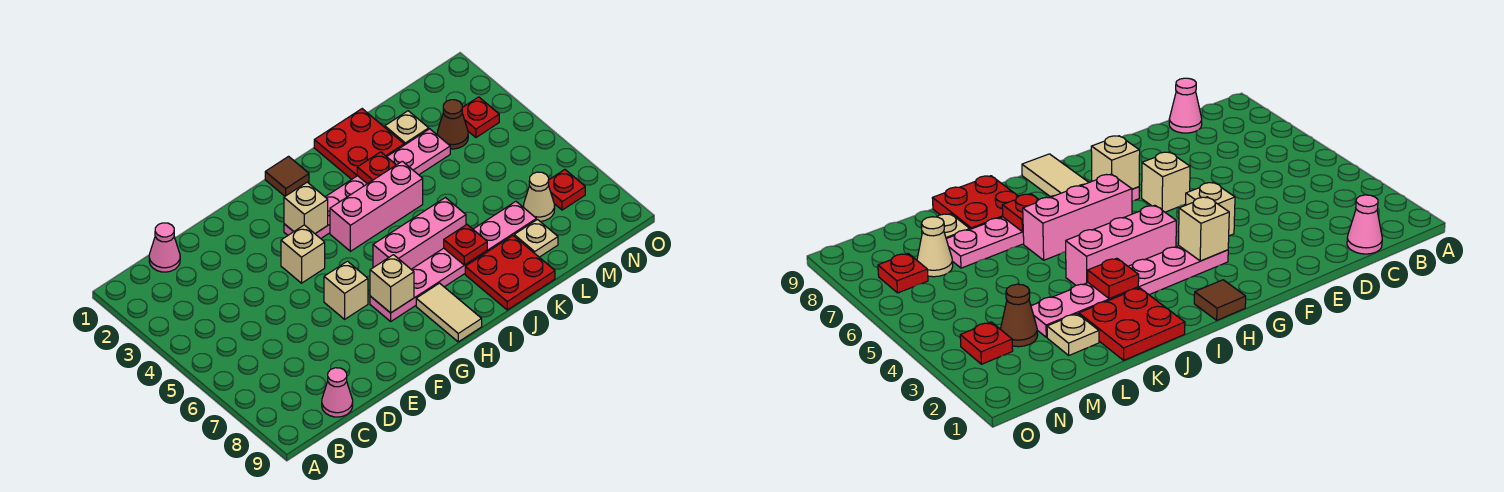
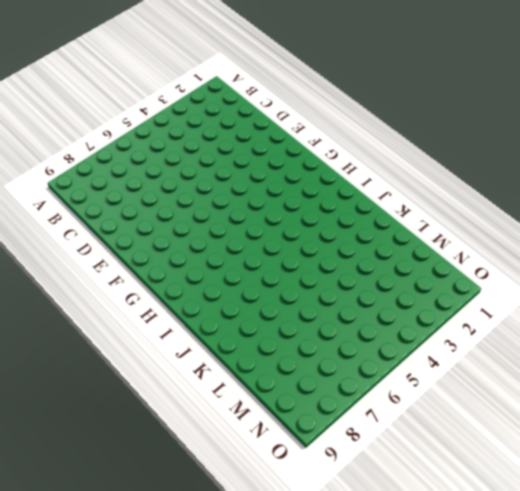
none -> pink cone C1 level 1
none -> pink cone C9 level 1
none -> tan brick F4 level 1

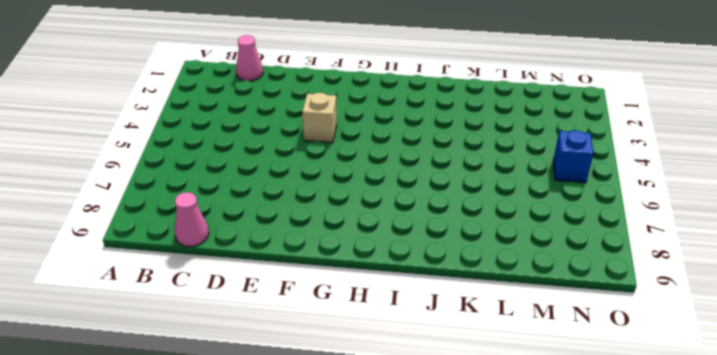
blue brick N5 level 1 -> none
none -> tan brick F6 level 1
none -> pink plate G3:L3 level 1
none -> pink plate G7:L7 level 1

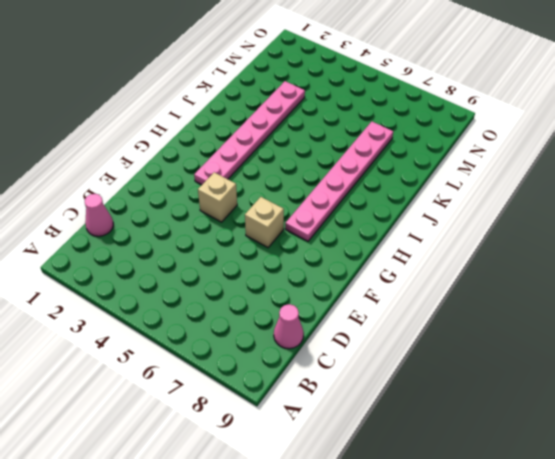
none -> brown tile H1 level 1
none -> pink brick H4:J4 level 1
none -> pink brick H6:J6 level 1

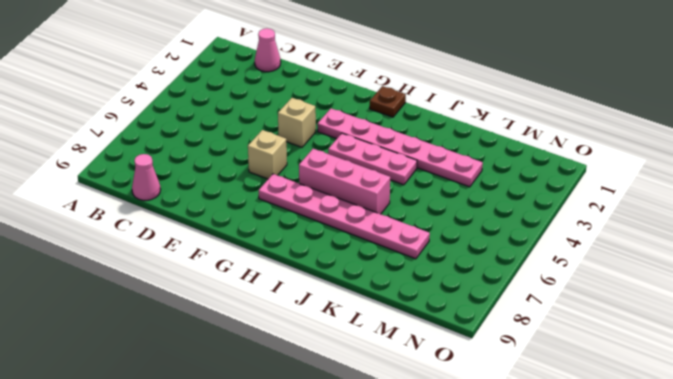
brown plate H1 level 1 -> brown tile H1 level 1
pink plate H4:J4 level 1 -> pink brick H4:J4 level 1
none -> tan tile H8:H9 level 1
none -> red plate J1:K2 level 1
none -> red plate J8:K9 level 1

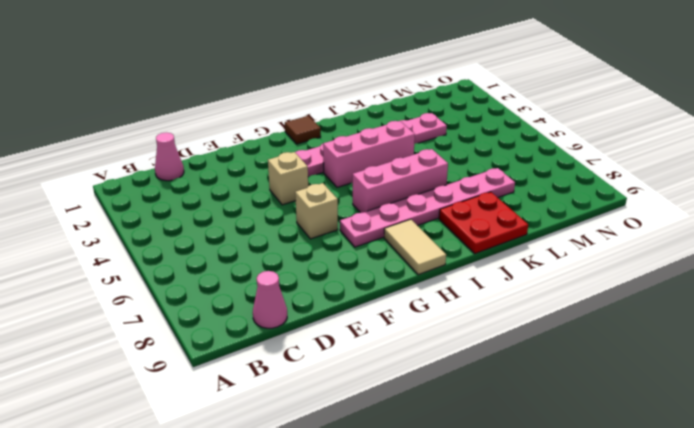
none -> red plate J1:K2 level 1
none -> tan plate L2 level 1
none -> tan plate L8 level 1

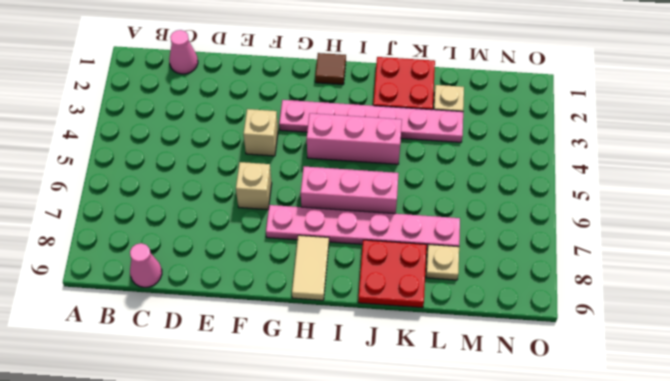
none -> brown cone M3 level 1
none -> tan cone M7 level 1
none -> red plate N3 level 1

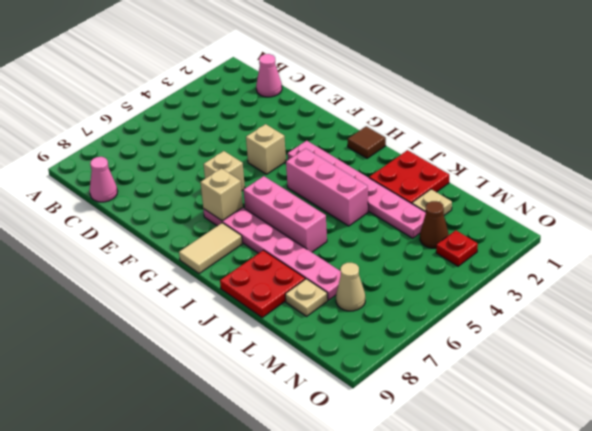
none -> red plate N7 level 1
none -> tan brick G3 level 2
none -> red plate J3 level 2

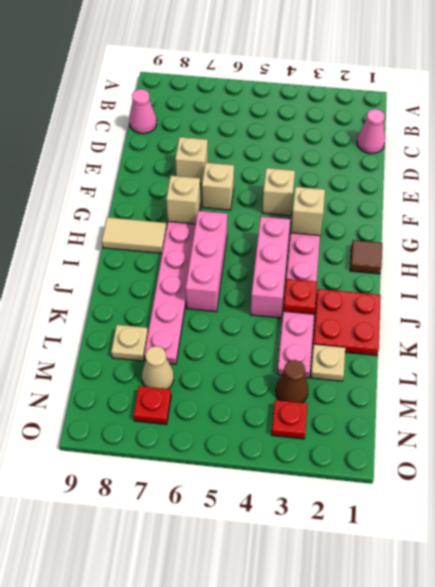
tan brick E7 level 1 -> none
none -> red plate J8:K9 level 1
none -> red plate J7 level 2

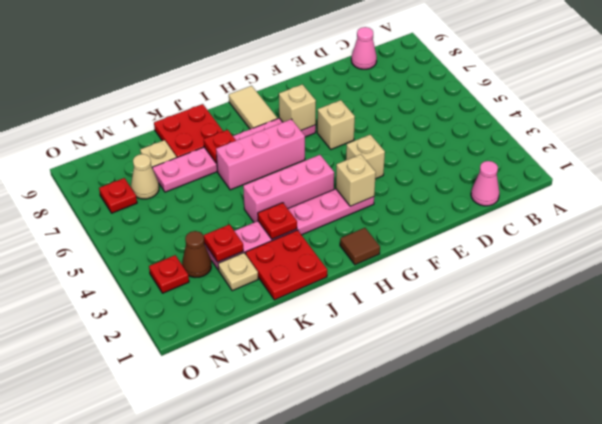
red plate L3 level 2 -> none

